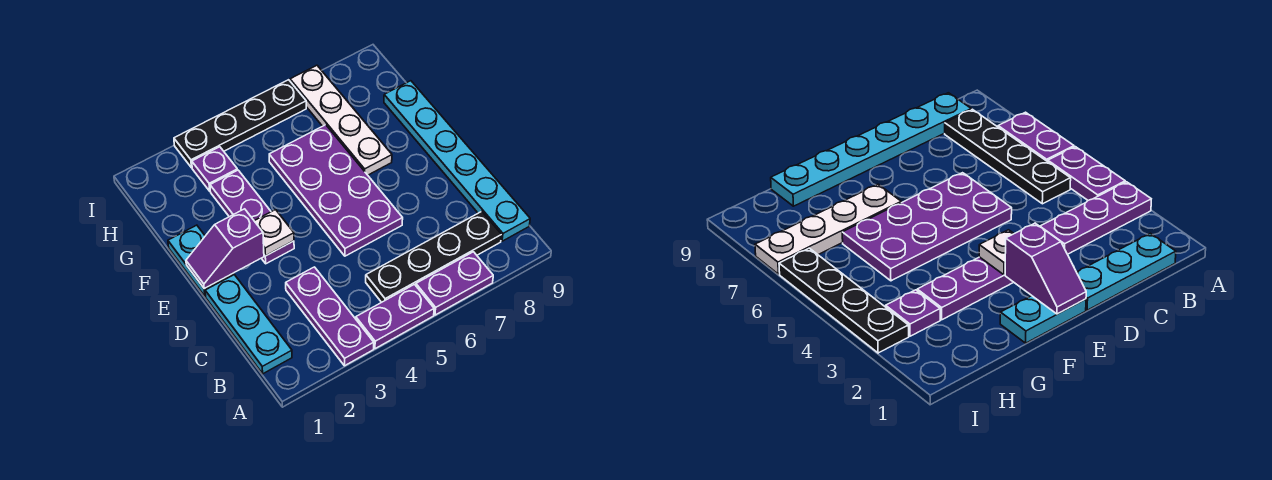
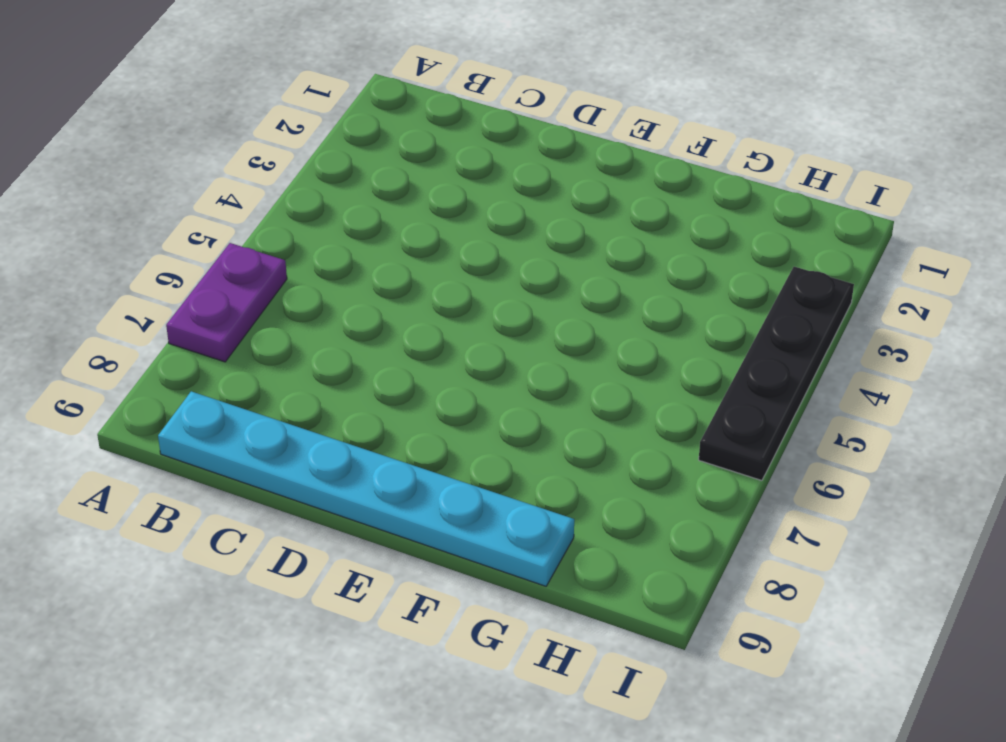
none -> purple plate A3:C3 level 1
none -> purple plate A4:A5 level 1
none -> cyan plate B1:D1 level 1

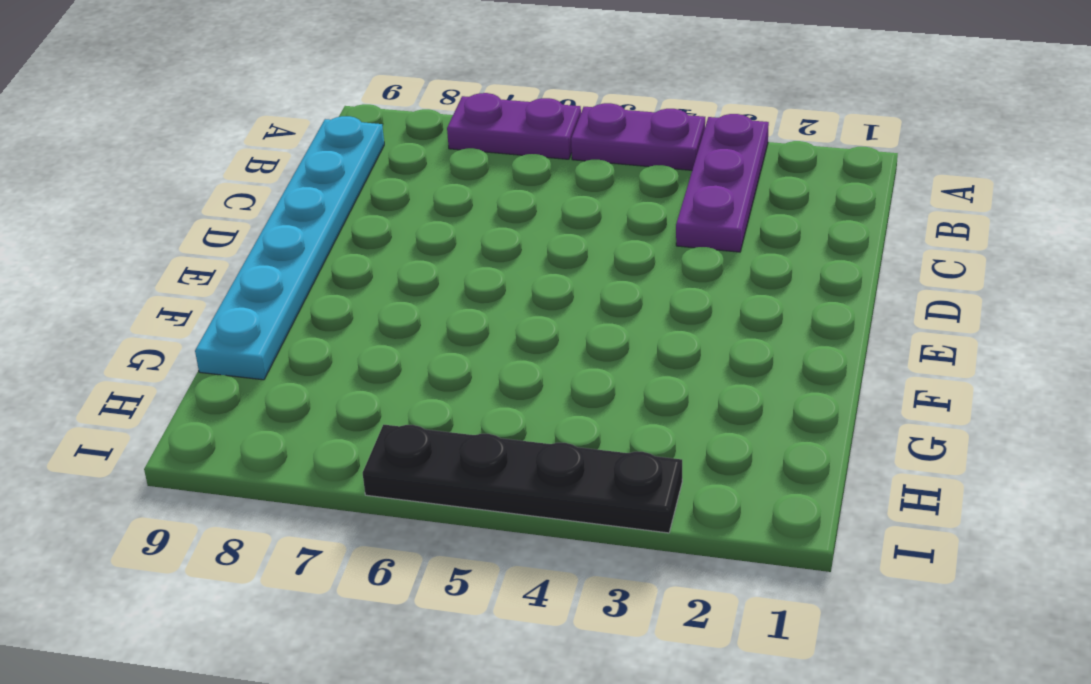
none -> cyan plate B1:D1 level 1
none -> black plate B5:B8 level 1
none -> purple plate D5:G6 level 1

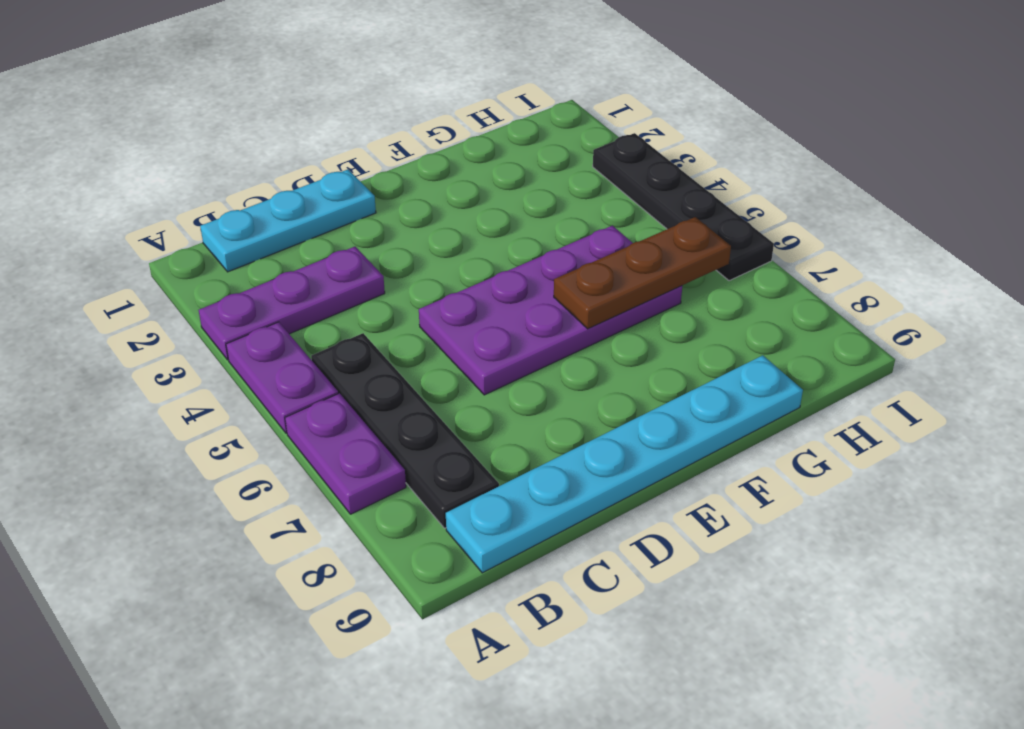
brown plate F6:H6 level 2 -> none
none -> cyan plate E1:F1 level 1
none -> purple plate E3:G3 level 1
none -> white plate F7:I7 level 1

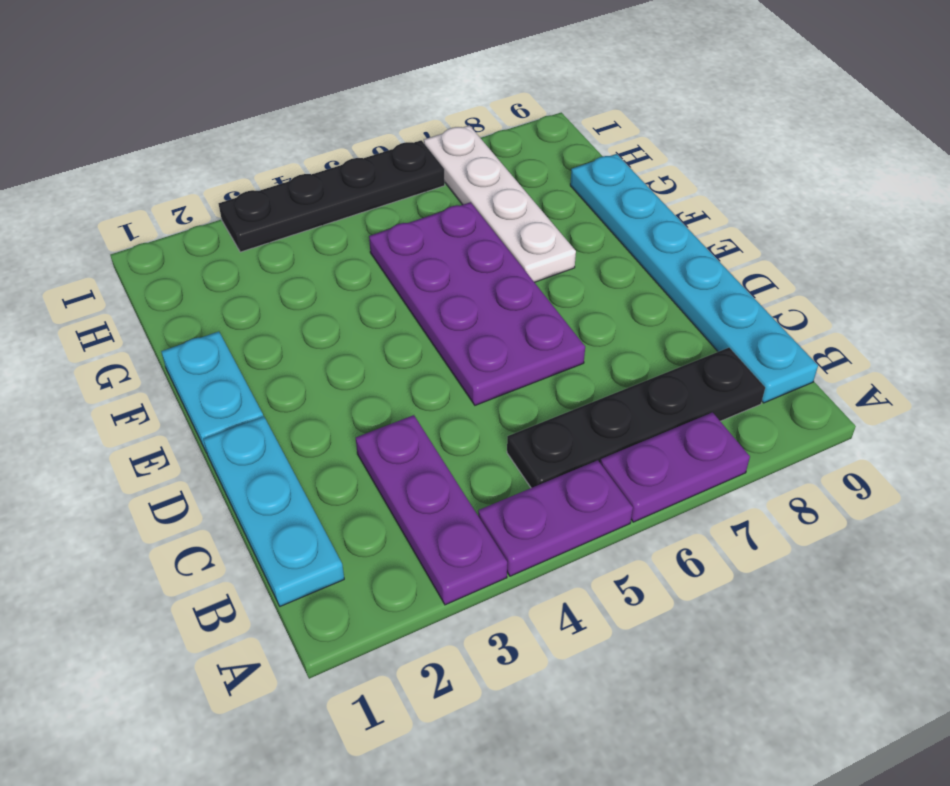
none -> purple plate E3:G3 level 1
none -> purple plate H3 level 1
none -> purple slope E1:E2 level 2 top 2

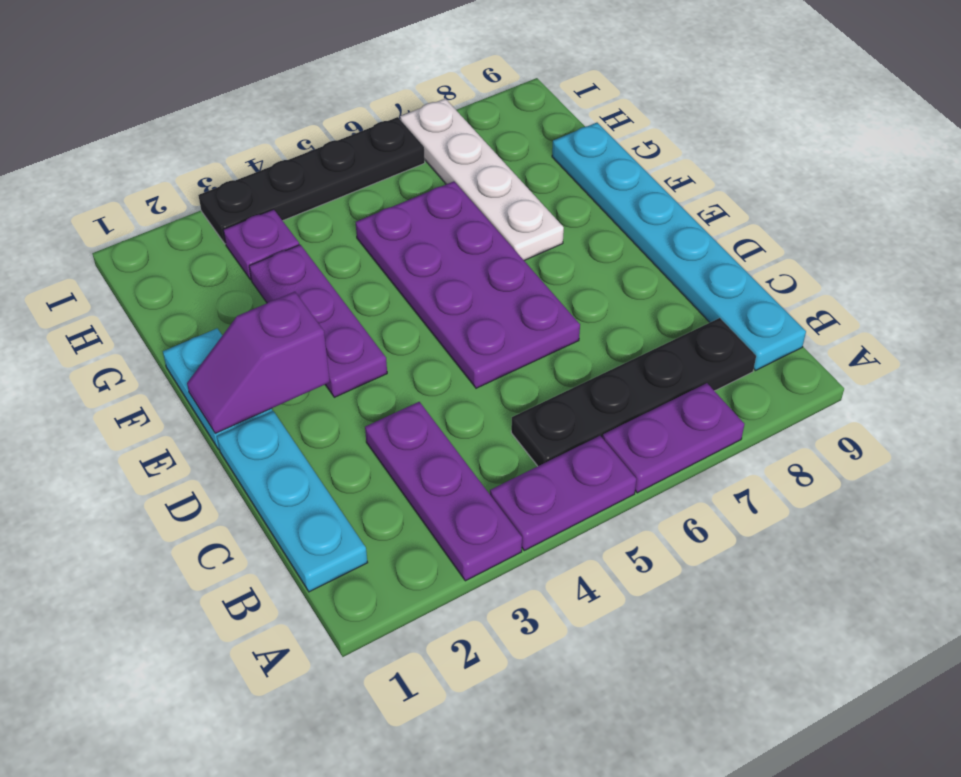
none -> white plate E3 level 2

